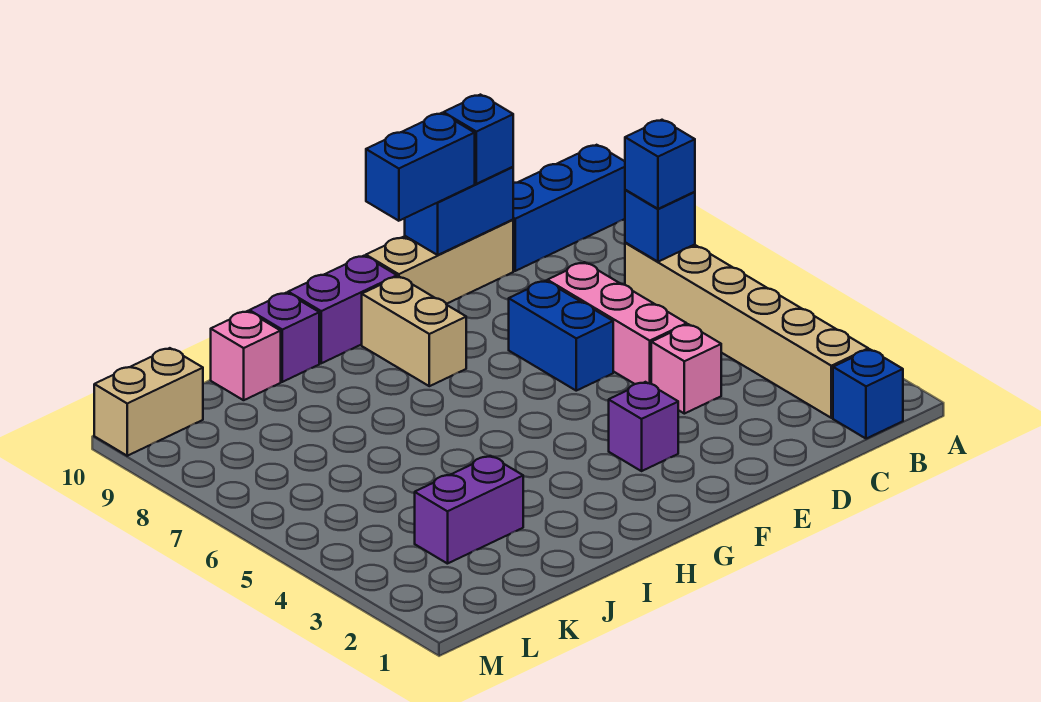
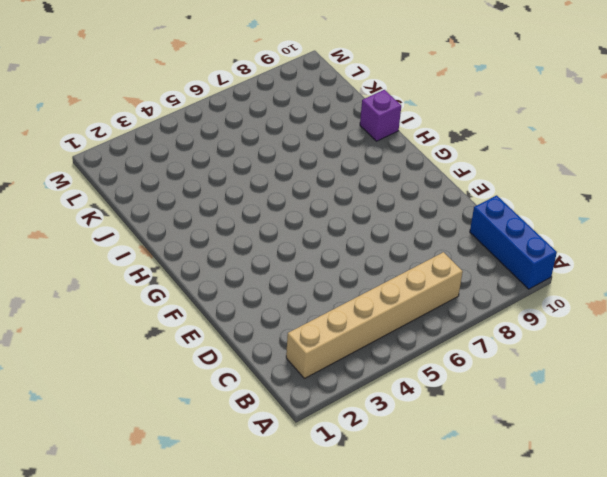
none -> blue brick B1 level 1
none -> pink brick D4 level 1
none -> pink brick D5:D7 level 1

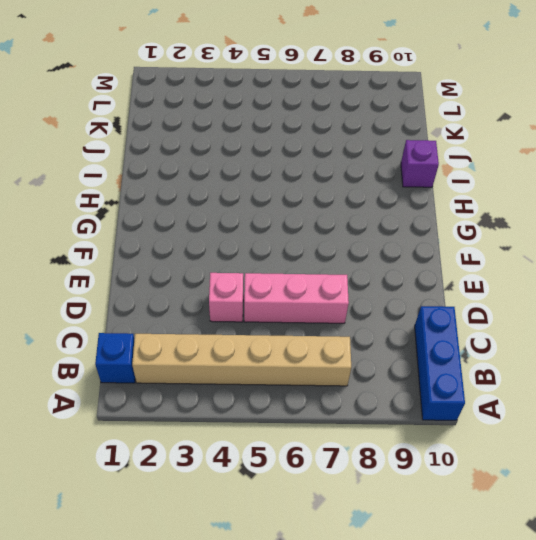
none -> tan brick D10:F10 level 1
none -> blue brick E6:E7 level 1
none -> purple brick F3 level 1

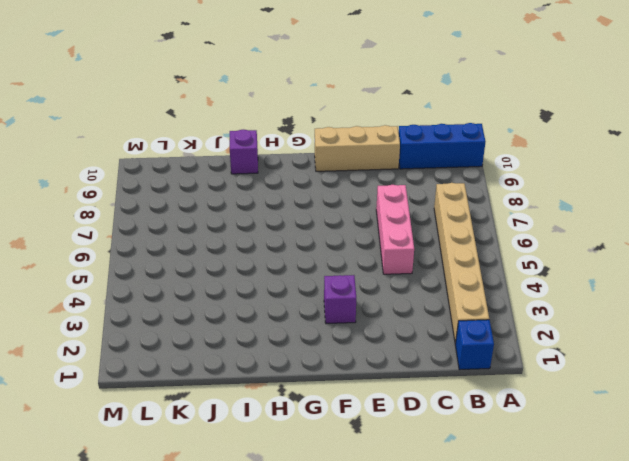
none -> pink brick D4 level 1
none -> blue brick E6:E7 level 1
none -> tan brick G8:G9 level 1

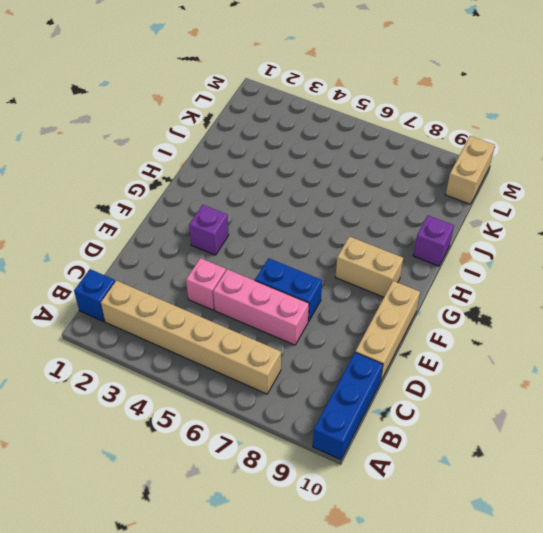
none -> purple brick G10:H10 level 1
none -> purple brick J3:K3 level 1
none -> pink brick J10 level 1

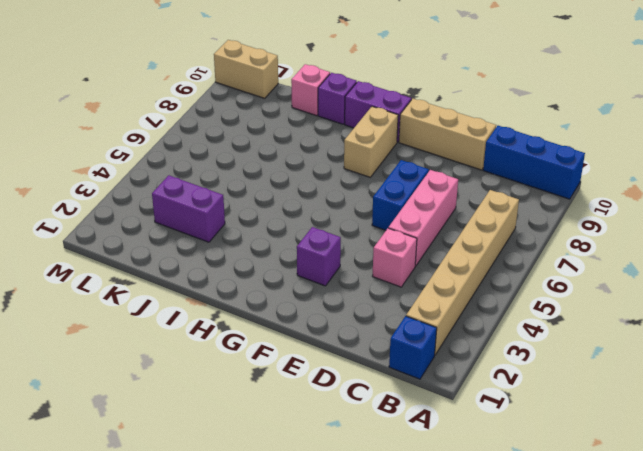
none -> blue brick B7 level 2
none -> blue brick D10:E10 level 2
none -> blue brick B7 level 3

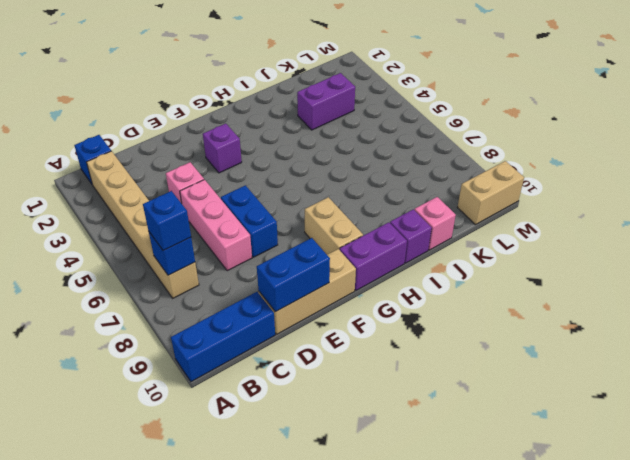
none -> blue brick D10 level 3
none -> blue brick E10:F10 level 3

